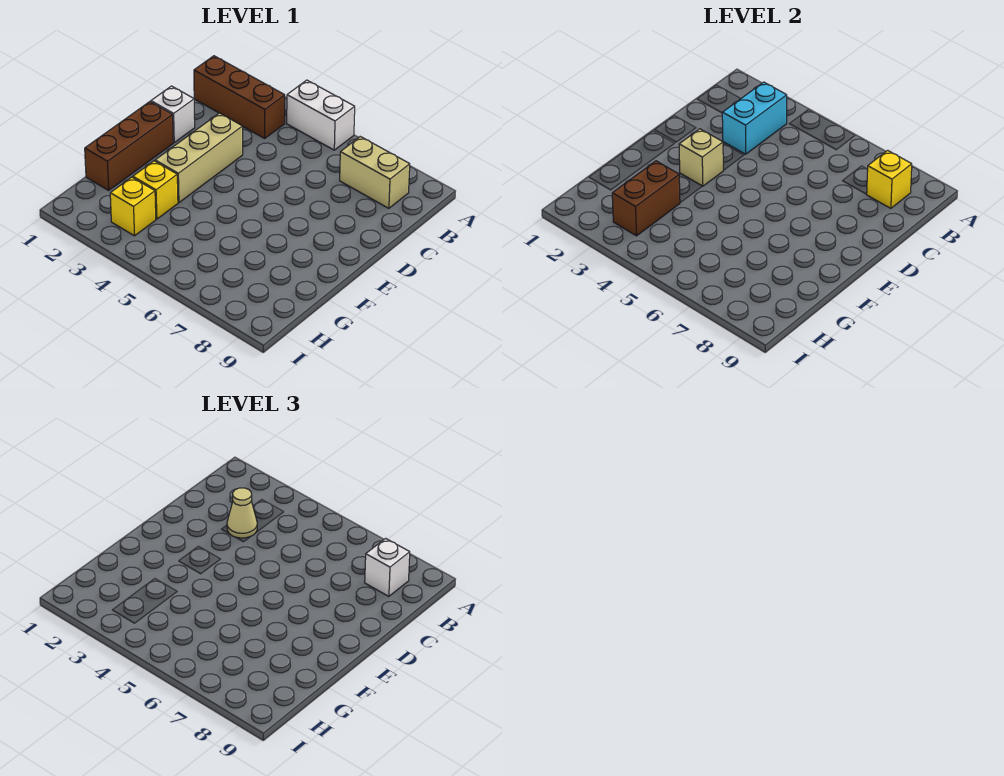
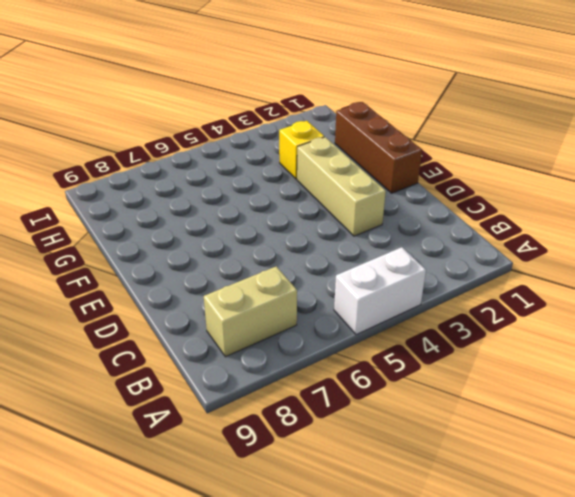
none -> brown brick B1:B3 level 1
none -> white brick D1 level 1
none -> yellow brick H3 level 1

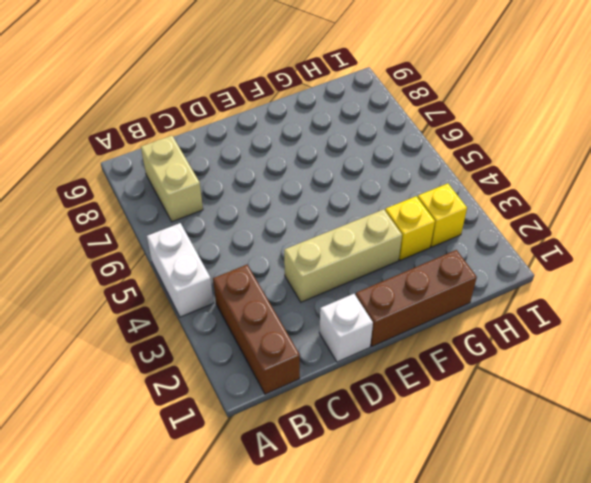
none -> cyan brick B3:C3 level 2
none -> yellow brick B8 level 2
none -> tan brick E3 level 2

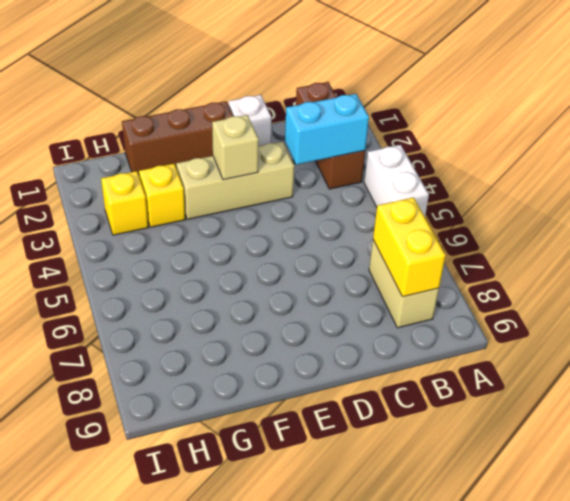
yellow brick B7:B8 level 2 -> yellow brick B8 level 2
none -> brown brick G3:H3 level 2
none -> white brick B8 level 3
none -> tan cone C3 level 3

